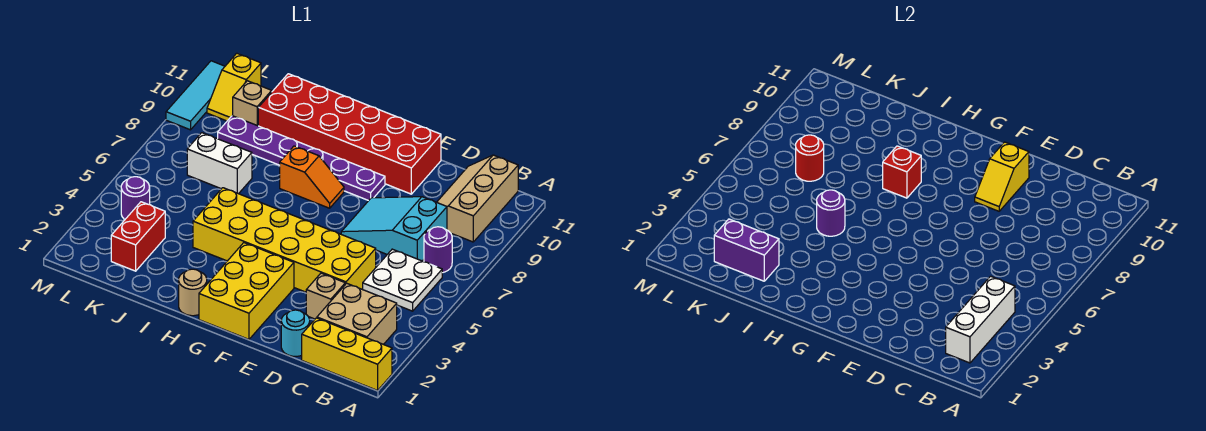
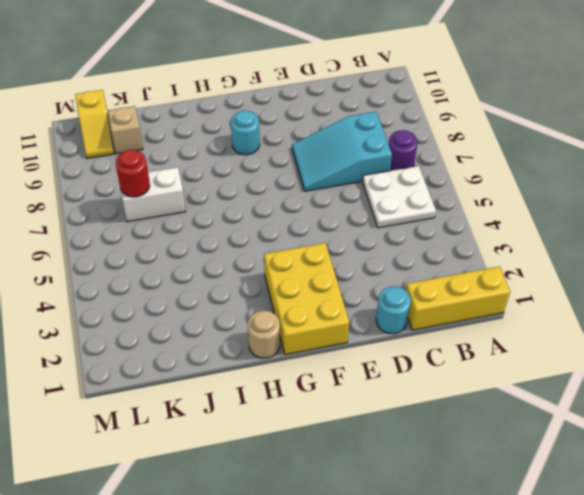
cyan round brick G9 level 1 -> purple plate F9:K9 level 1
none -> tan brick B2:C3 level 1
none -> tan slope B9:C11 level 1 top B
none -> tan brick D3 level 1

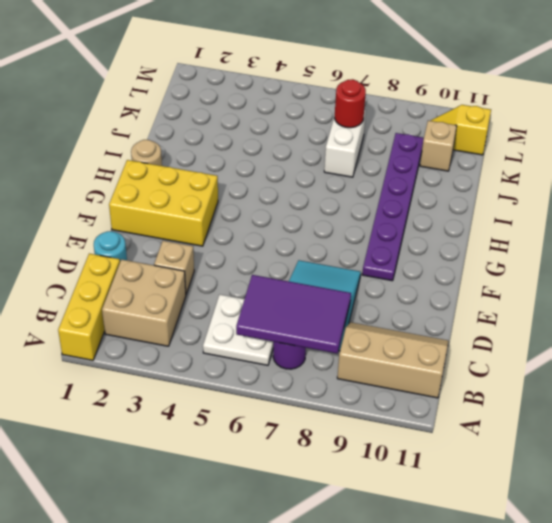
purple tile B6:C8 level 2 -> none
none -> yellow brick D4:I5 level 1
none -> red brick E10:J11 level 1
none -> orange slope G8:H8 level 1 top H

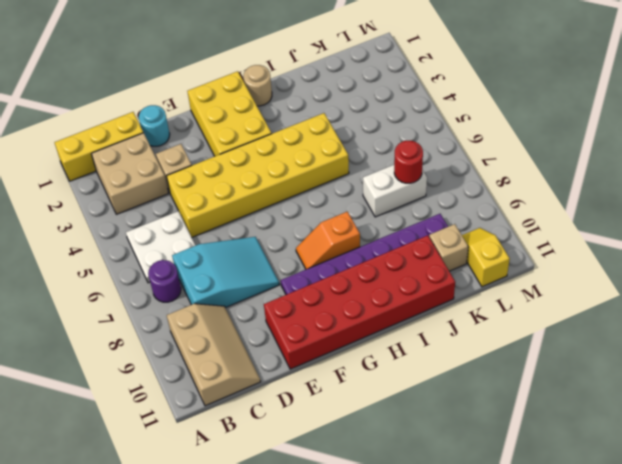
none -> red brick K2:K3 level 1
none -> purple round brick L4 level 1
none -> cyan tile M9:M11 level 1

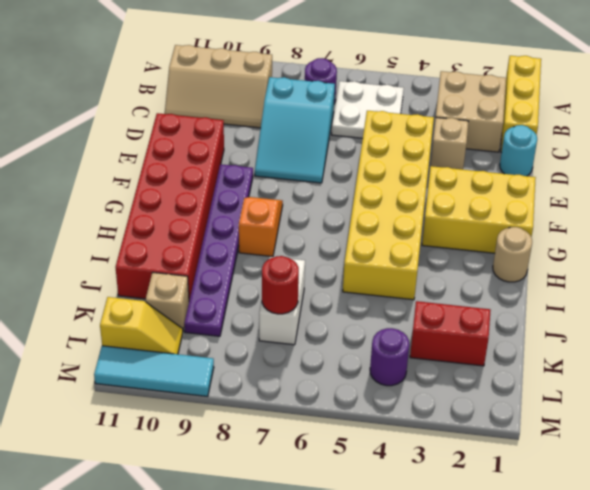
none -> white brick B2:B4 level 2
none -> yellow slope E9:E10 level 2 top 10
none -> red brick H8 level 2

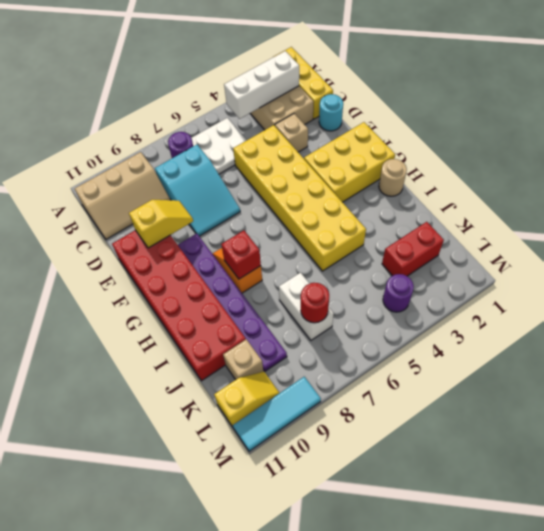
none -> purple round brick I5 level 2
none -> purple brick J2:K2 level 2

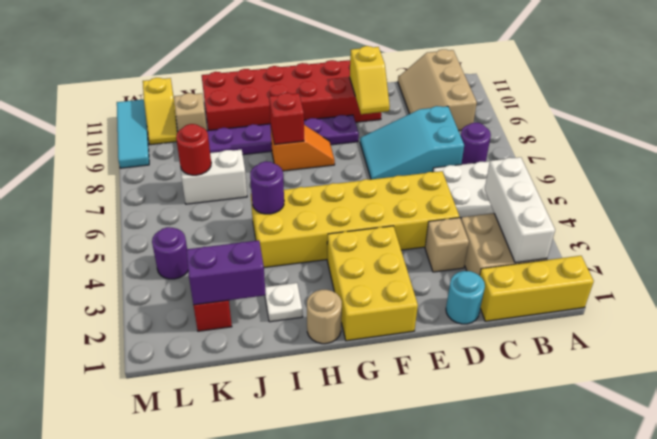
white plate I2 level 1 -> none

